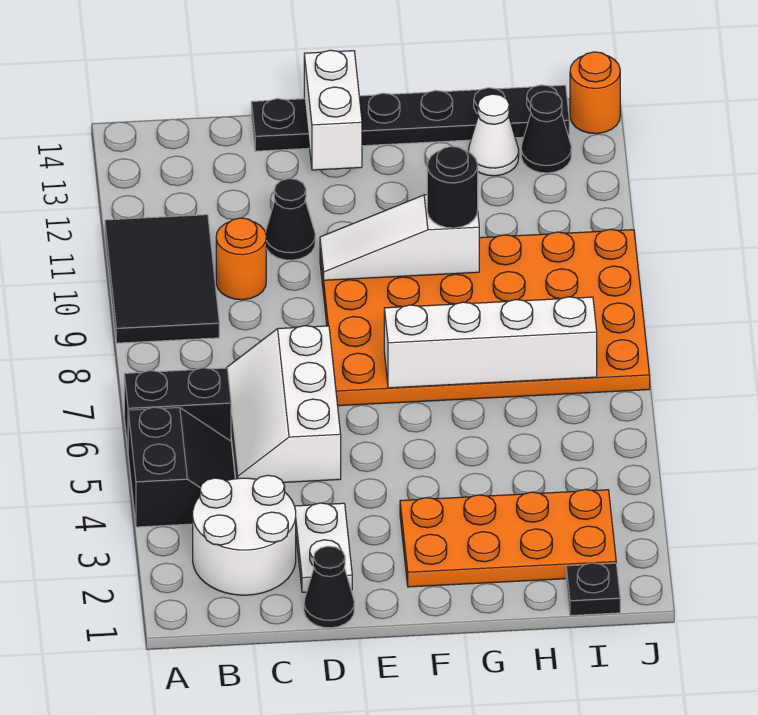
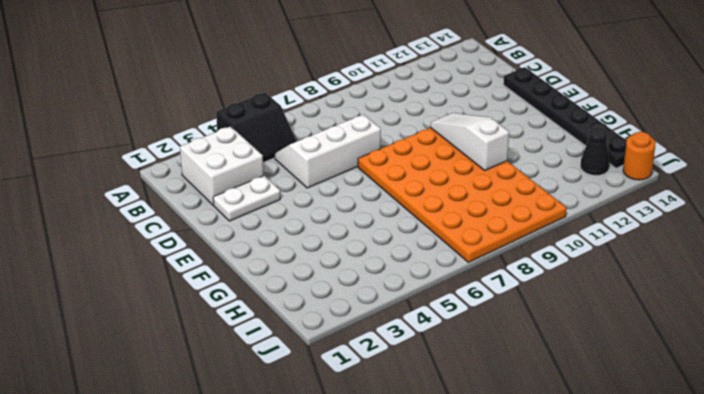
white brick B2:C3 level 1 -> white round brick B2:C3 level 1
none -> black brick A6:B6 level 1
none -> black tile A9:B11 level 1
none -> orange round brick C10 level 1

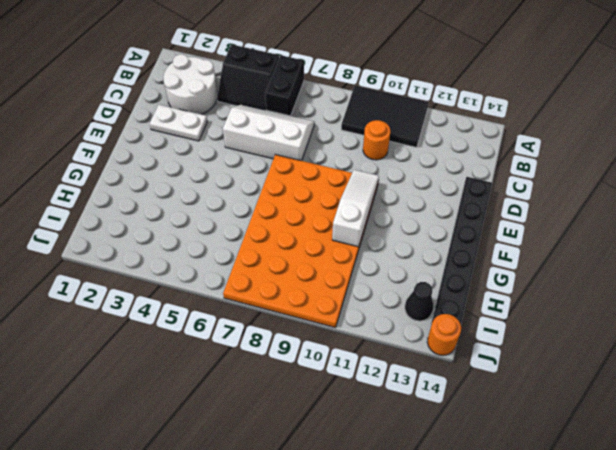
none -> black cone D1 level 1
none -> black cone D11 level 1
none -> orange plate F2:I3 level 1

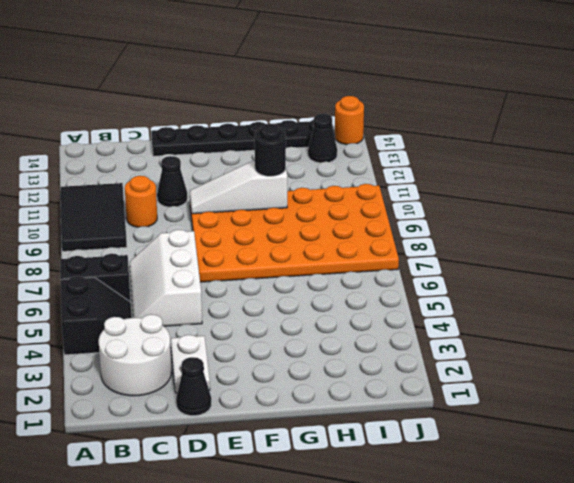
none -> orange plate F2:I3 level 1
none -> white cone H13 level 1
none -> black plate I1 level 1

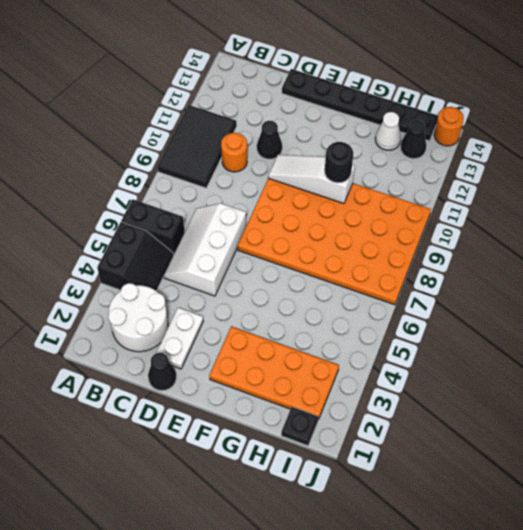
none -> white brick E13:E14 level 2
none -> white brick F7:I7 level 2

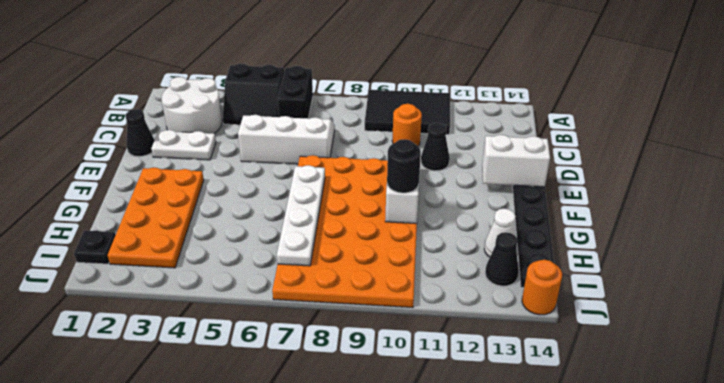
white plate F7:I7 level 2 -> white brick F7:I7 level 2

